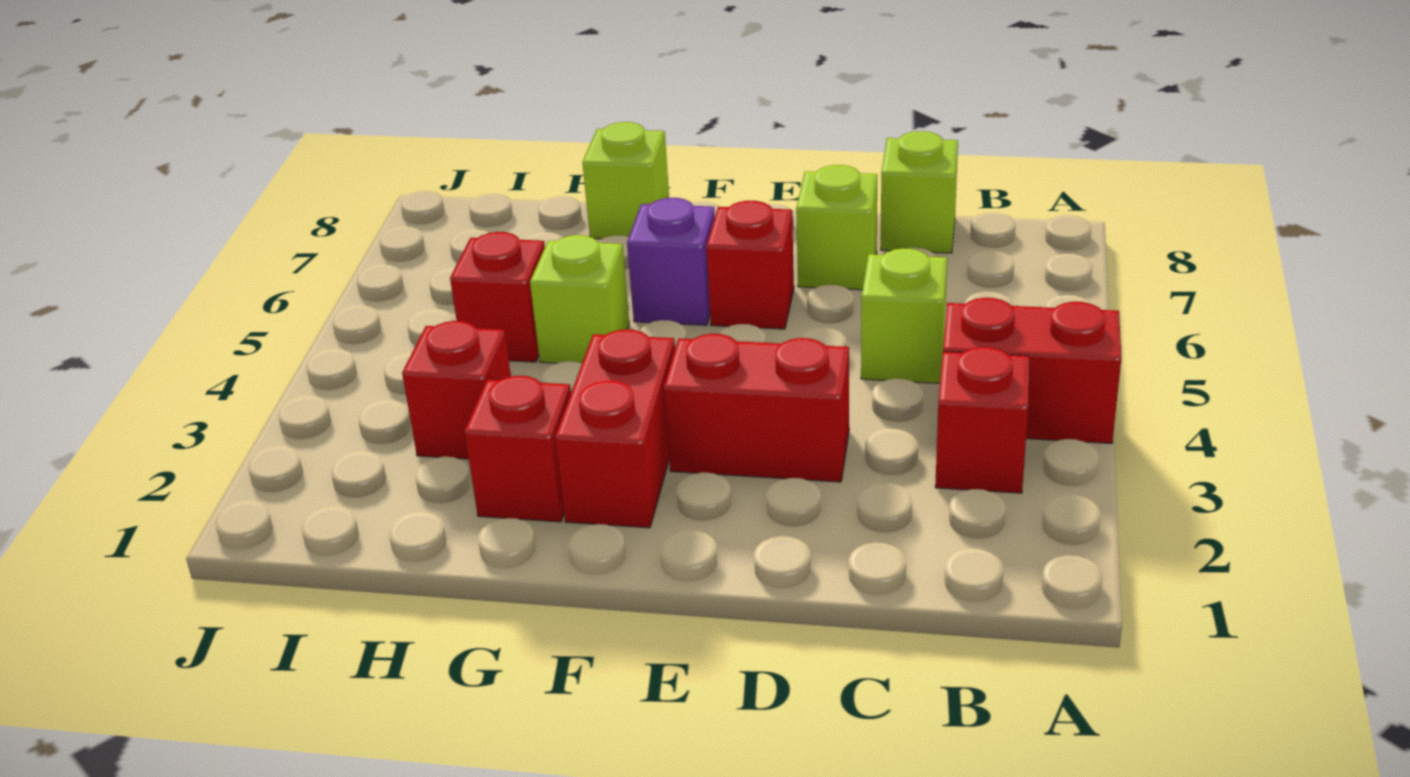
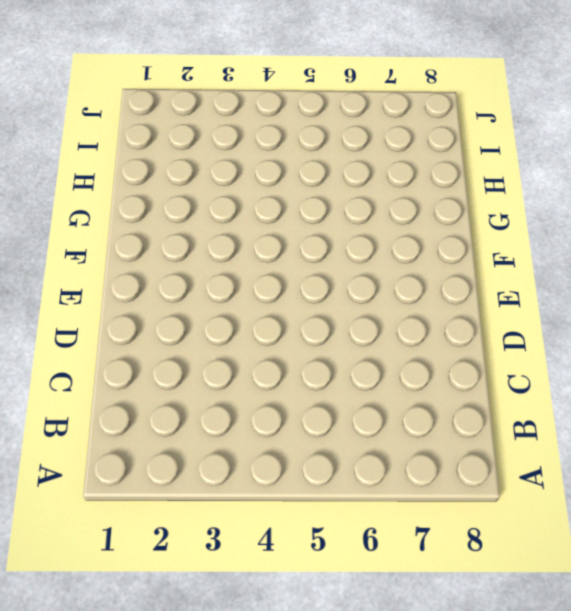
none -> red brick A4:B4 level 1
none -> red brick B3 level 1
none -> lime brick C5 level 1

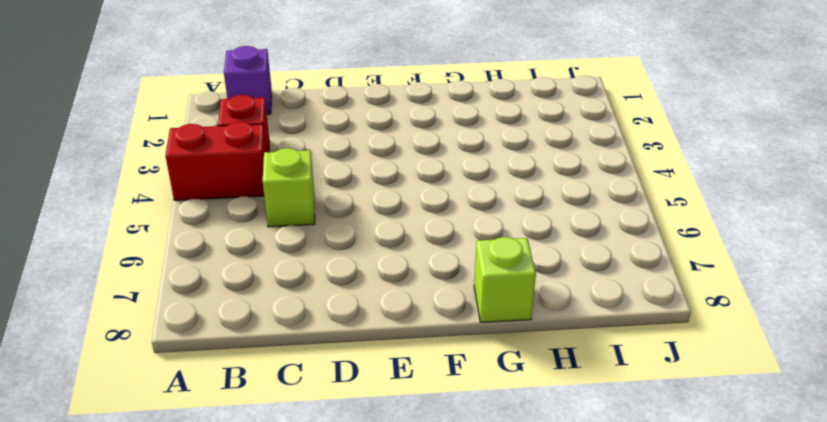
purple brick B1 level 1 -> purple brick F6 level 1
none -> lime brick C8 level 1
none -> red brick D3:E3 level 1
none -> lime brick D7 level 1

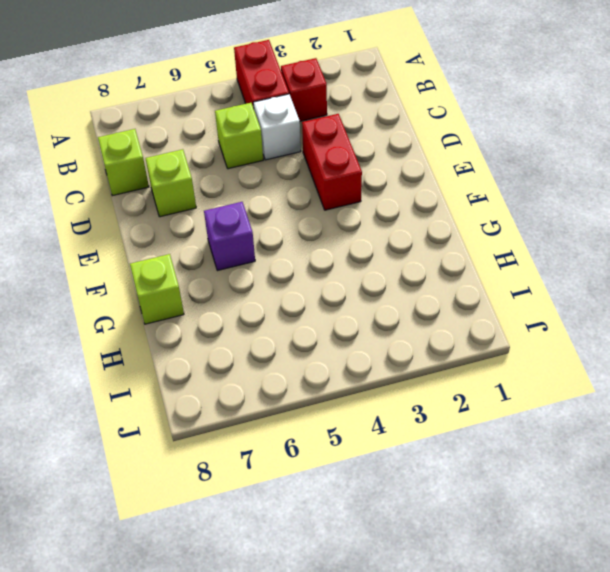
white brick C4 level 1 -> none
none -> red brick E6 level 1
none -> red brick F2:F3 level 1
none -> red brick G2 level 1

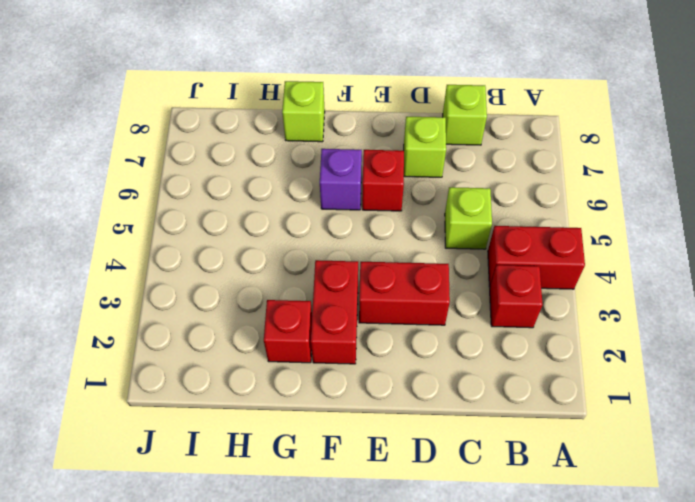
none -> lime brick G5 level 1
none -> red brick H3 level 1
none -> red brick H5 level 1

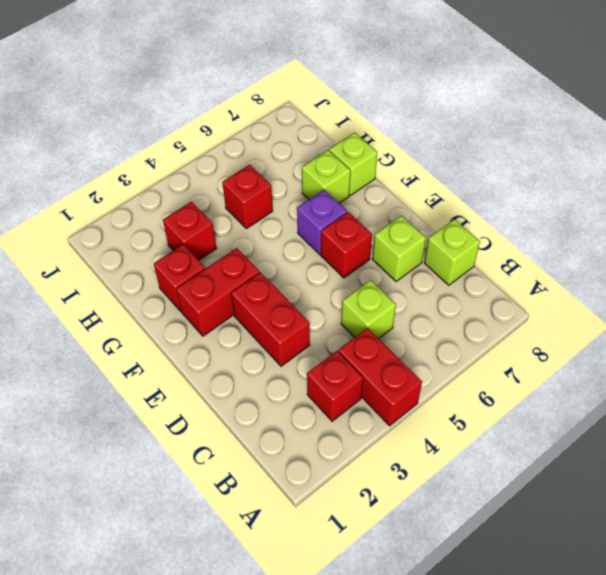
lime brick G7 level 1 -> lime brick G5 level 1

